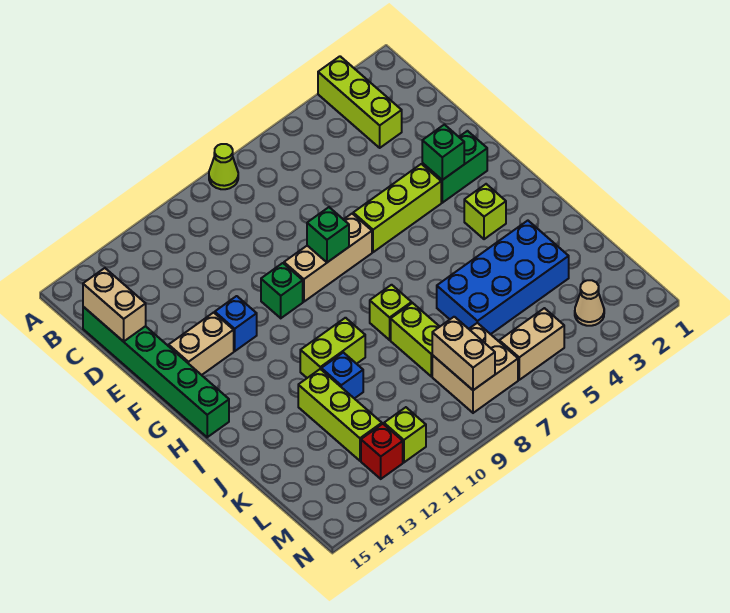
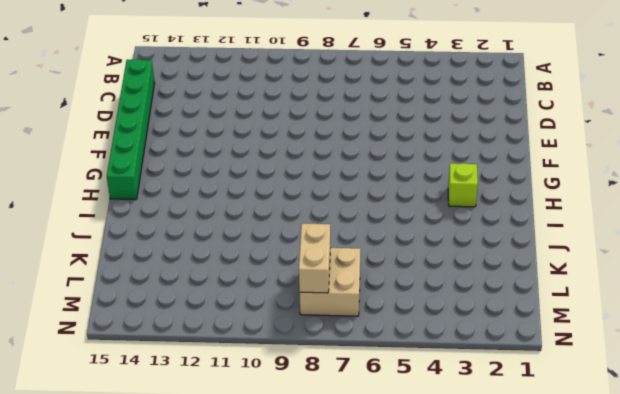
none -> lime brick A3:C3 level 1
none -> lime cone A8 level 1
none -> green brick F2:F3 level 1

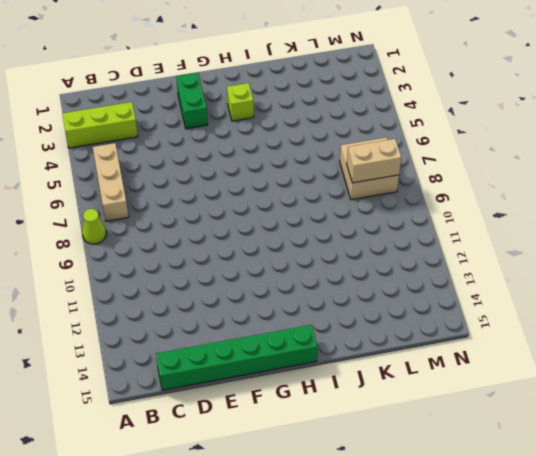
tan brick B5:B7 level 1 -> tan brick F7:F9 level 1
none -> lime brick F4:F6 level 1
none -> green brick F10 level 1
none -> blue brick F12 level 1

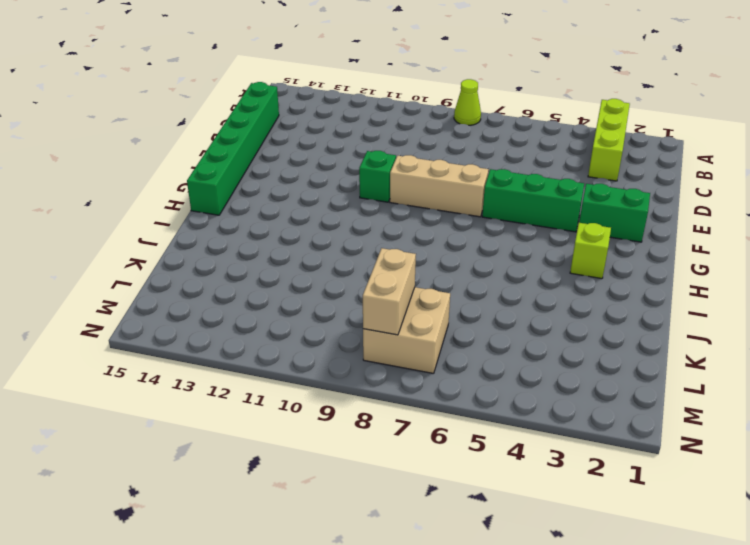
green brick F4:F6 level 1 -> lime brick F4:F6 level 1
none -> blue brick F12 level 1
none -> tan brick F13:F14 level 1
none -> lime brick I8 level 1

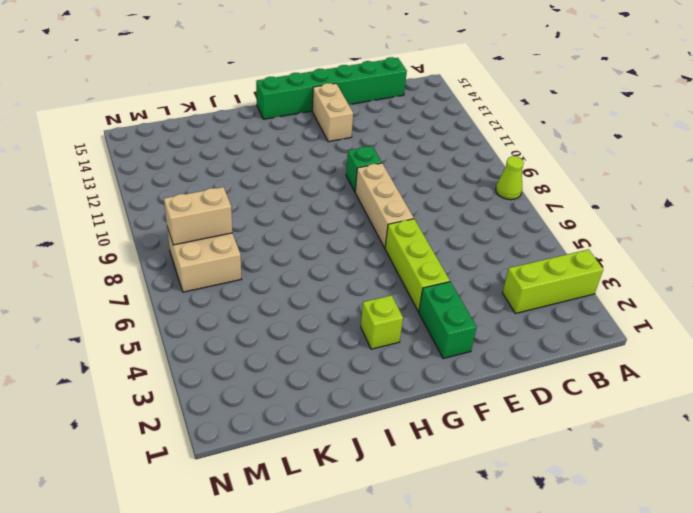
none -> blue brick F12 level 1
none -> lime brick I8 level 1
none -> lime brick I10:I11 level 1

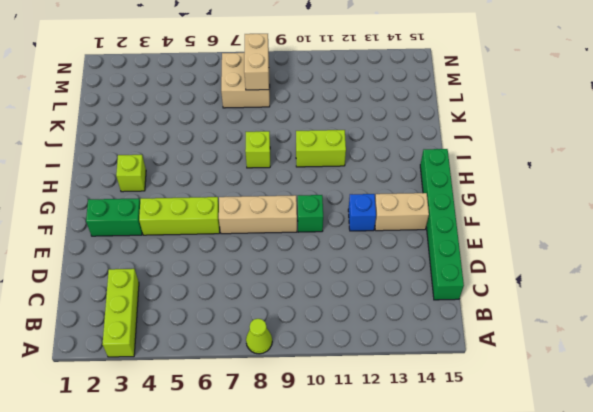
none -> blue brick J3:K6 level 1
none -> lime brick J8:K8 level 1
none -> blue brick J11 level 1

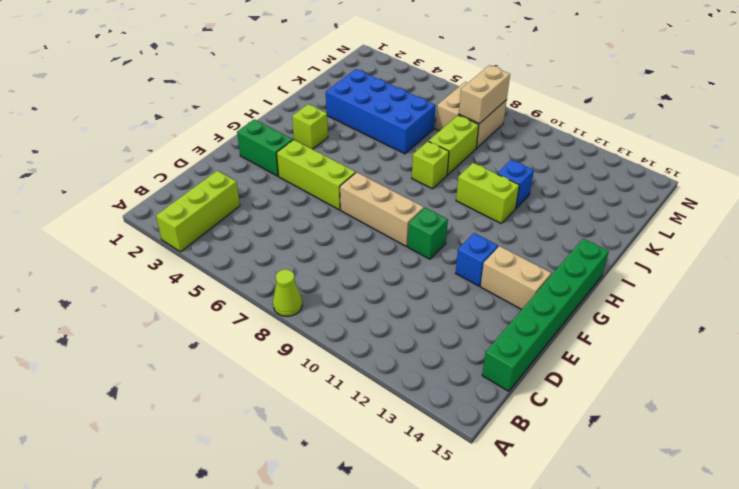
none -> lime brick J12:L12 level 1
none -> tan cone M3 level 1
none -> tan brick M5:M6 level 1

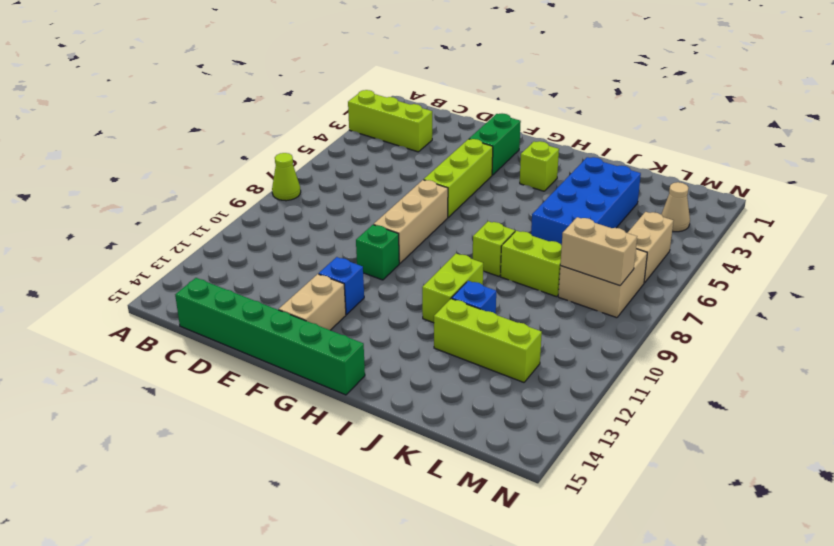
none -> lime brick M11 level 1
none -> red brick M12 level 1
none -> tan brick C15:D15 level 2

